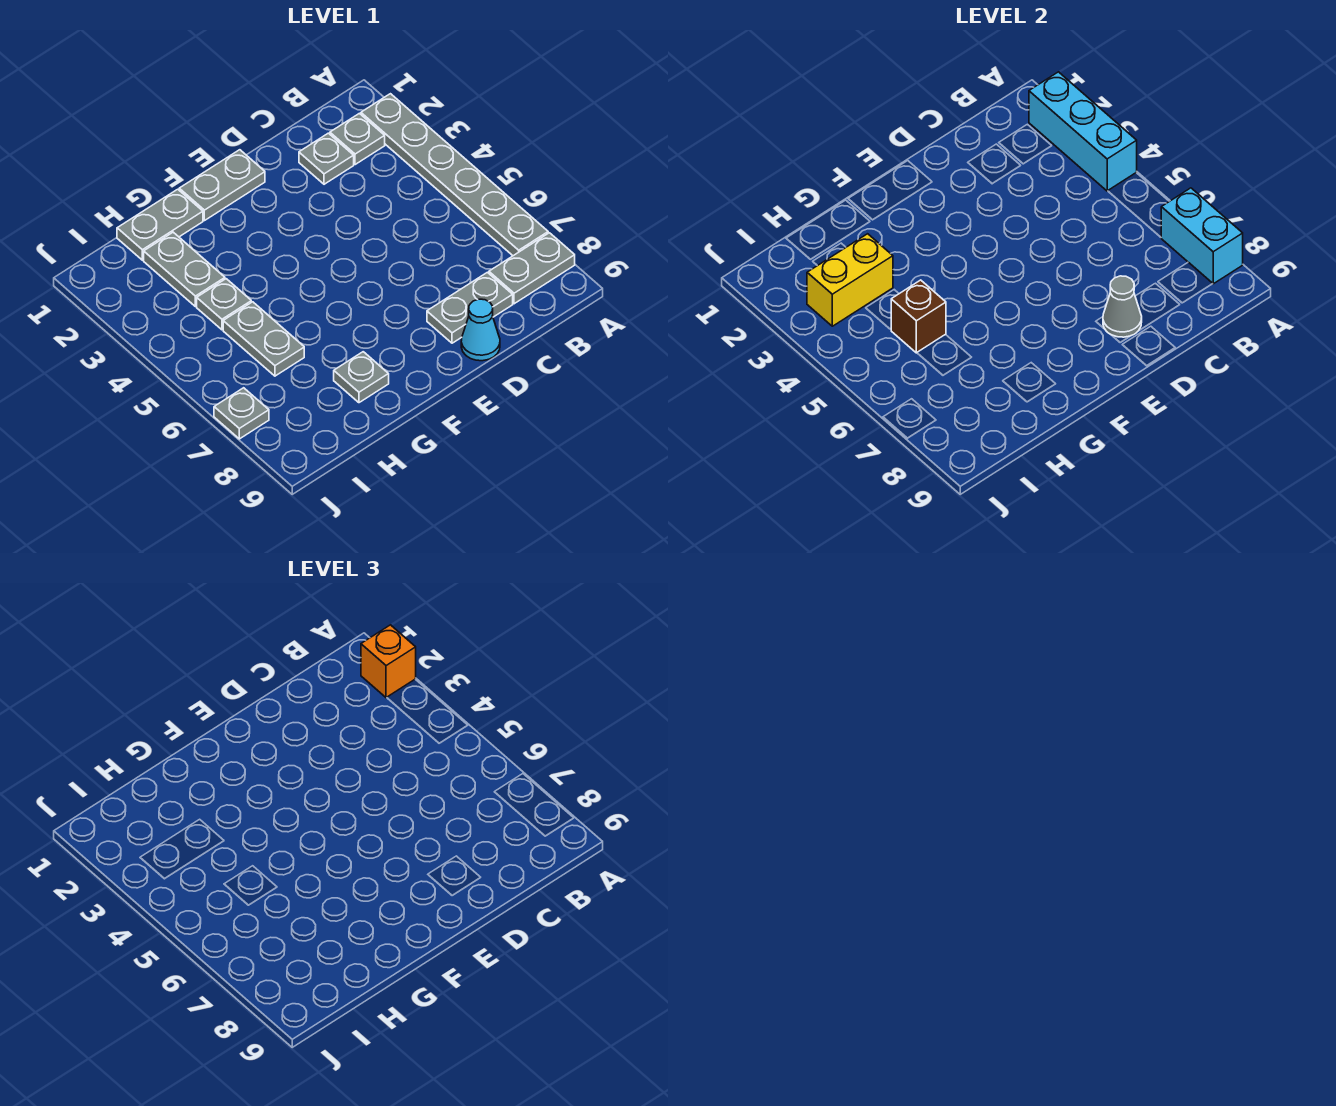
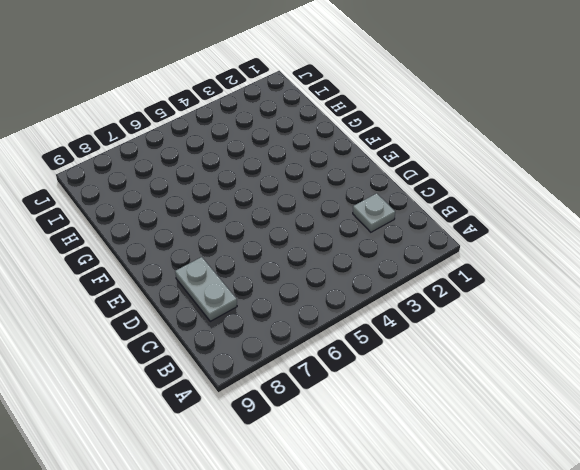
none -> grey plate A2:A7 level 1
none -> grey plate A8:B8 level 1
none -> grey plate B2 level 1

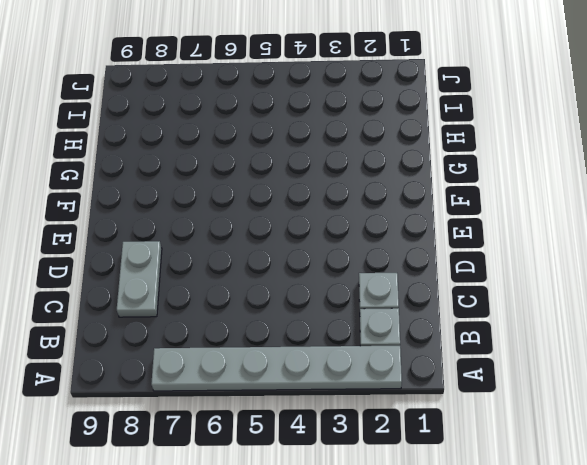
none -> grey plate A8:B8 level 1
none -> cyan cone D9 level 1
none -> grey plate E1:F1 level 1

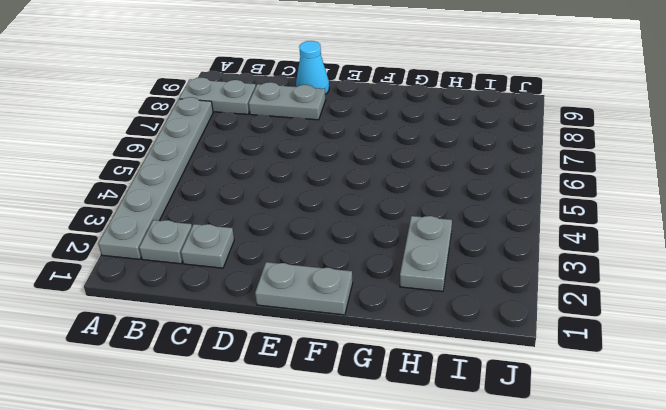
none -> grey plate G1:H1 level 1
none -> grey plate G8 level 1
none -> grey plate H4 level 1

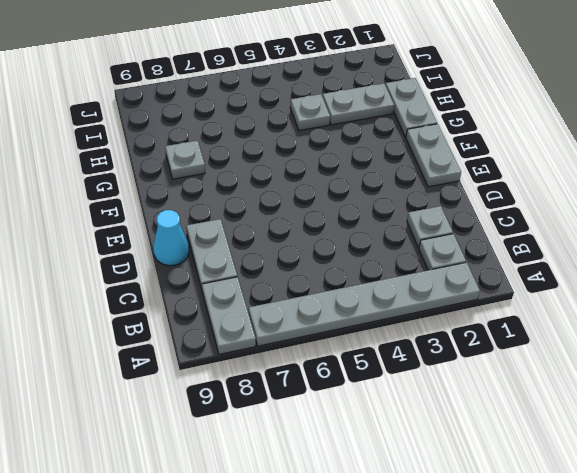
none -> grey plate H5:H6 level 1
none -> grey plate J7 level 1
none -> cyan brick A2:A4 level 2

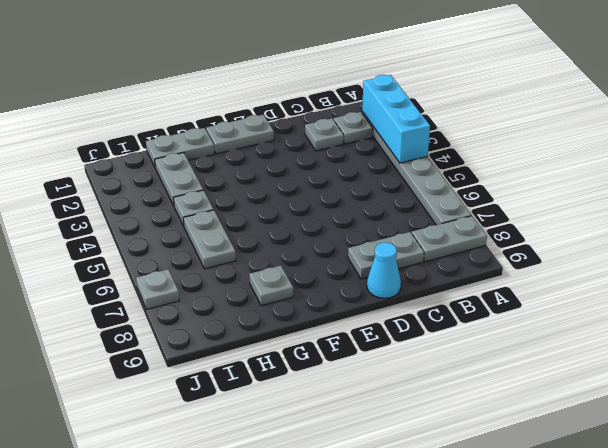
none -> cyan brick A7:A8 level 2
none -> grey cone D8 level 2
none -> yellow brick H3:I3 level 2

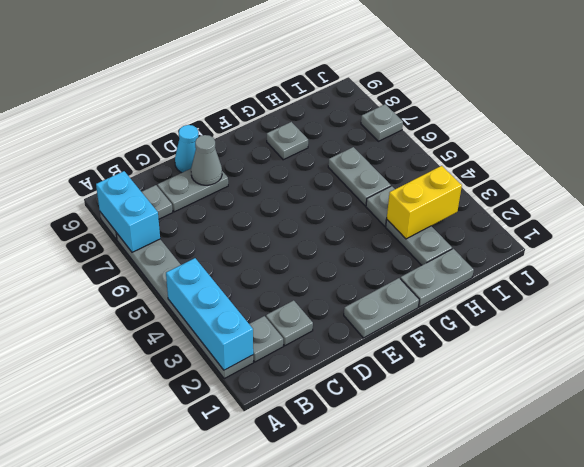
none -> brown brick H5 level 2
none -> orange brick A2 level 3

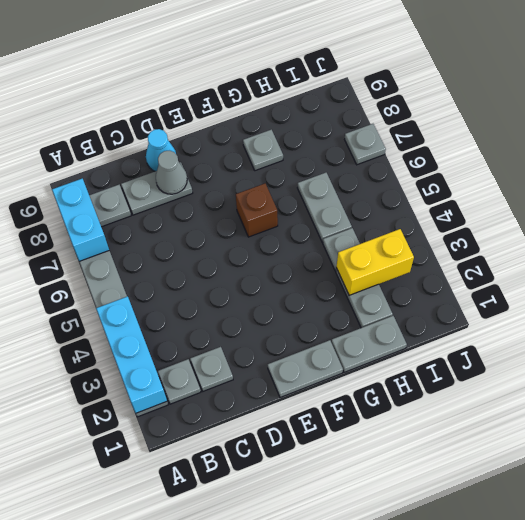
brown brick F6 level 1 -> brown brick H5 level 2
none -> orange brick A2 level 3

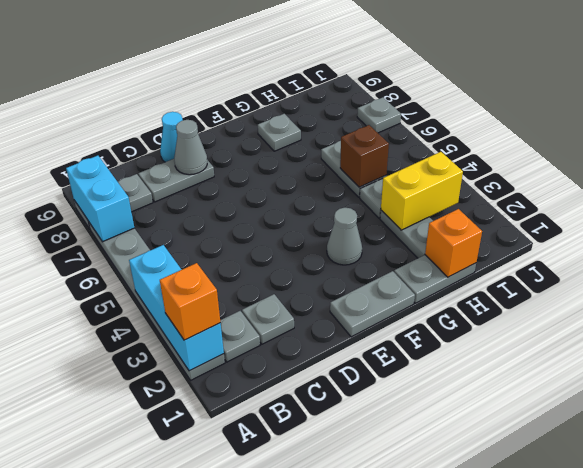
grey cone F3 level 1 -> none
orange brick H1 level 2 -> none

